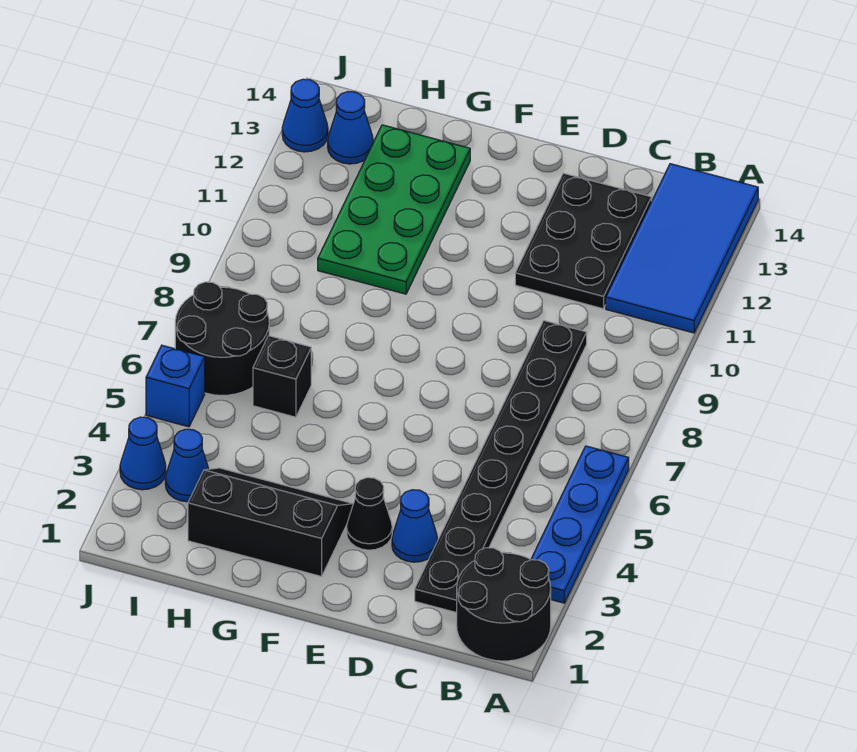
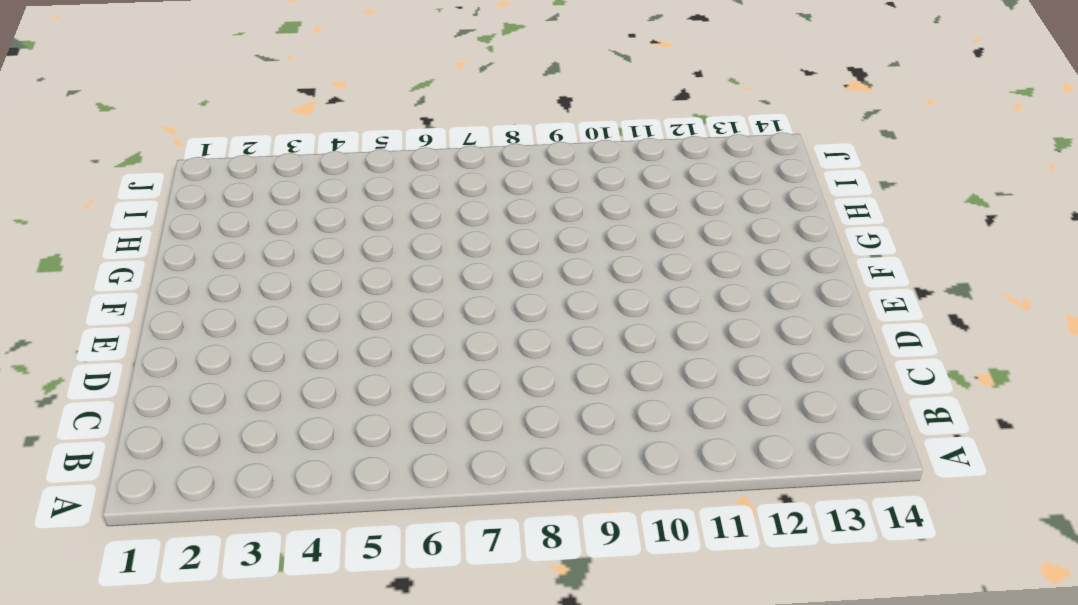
none -> black round brick A1:B2 level 1
none -> blue plate A3:A6 level 1
none -> blue tile A11:B14 level 1

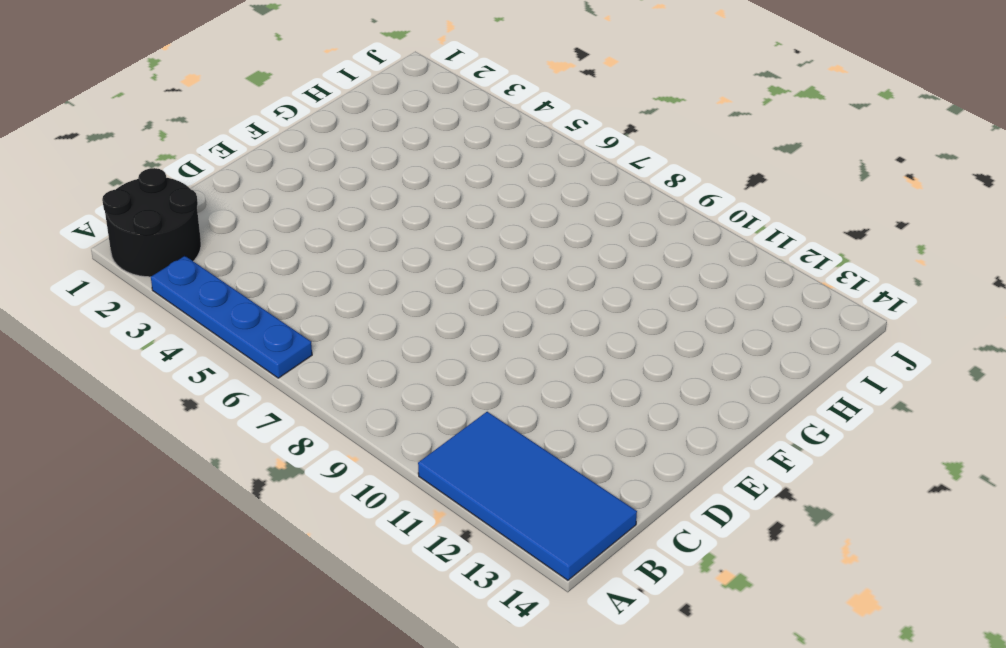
none -> black plate C2:C9 level 1
none -> black plate C11:D13 level 1
none -> blue cone D3 level 1

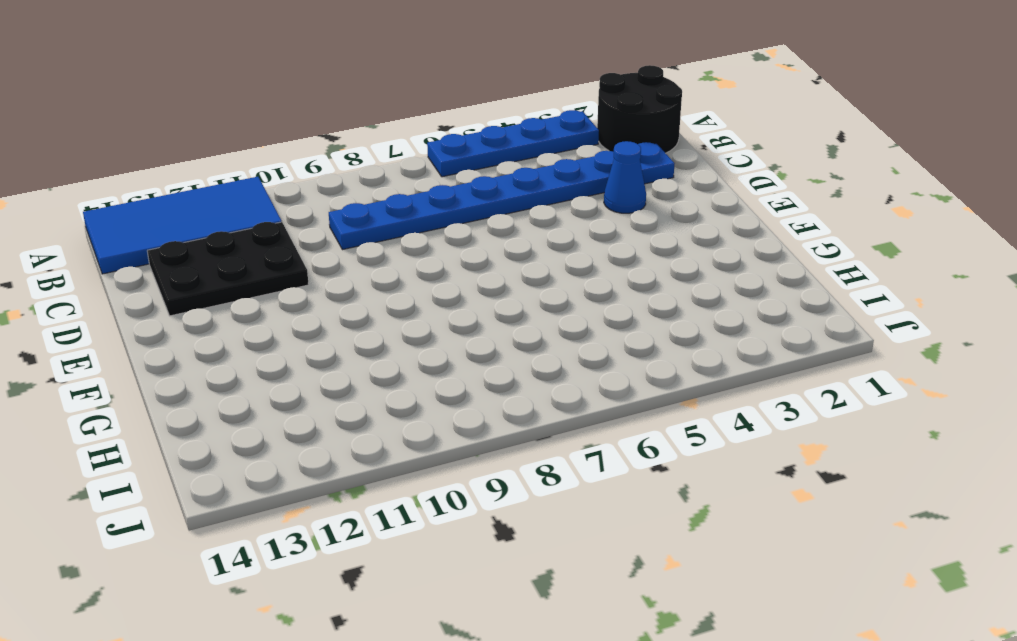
blue plate C2:C9 level 1 -> black plate C2:C9 level 1
none -> black cone E3 level 1
none -> black slope F2:H3 level 1 top 2
none -> green plate G10:H13 level 1

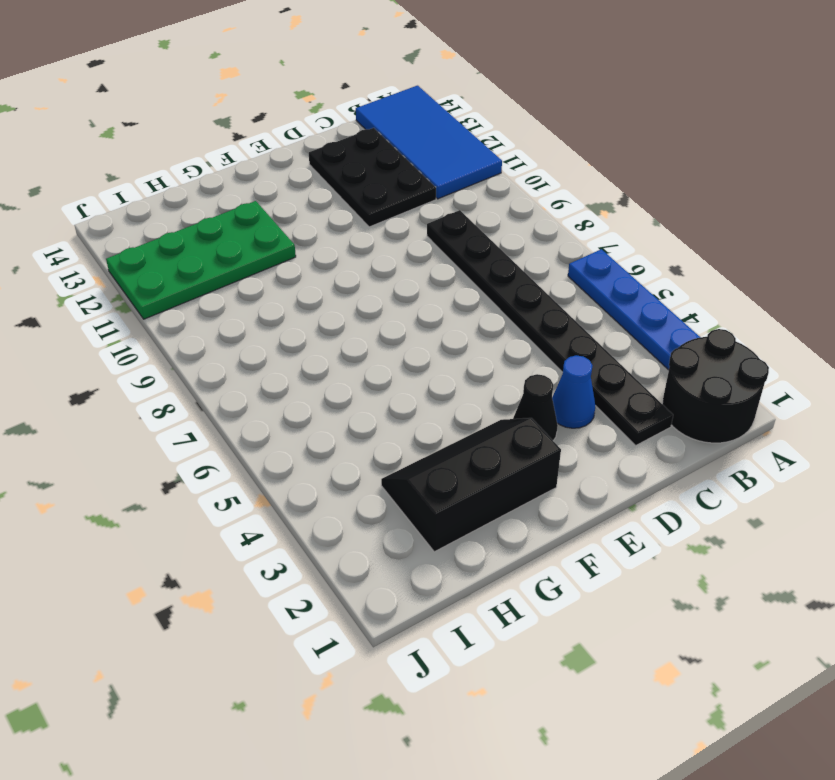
green plate G11:J12 level 1 -> green plate G10:H13 level 1
none -> black brick H6 level 1
none -> blue cone I3 level 1
none -> black round brick I6:J7 level 1

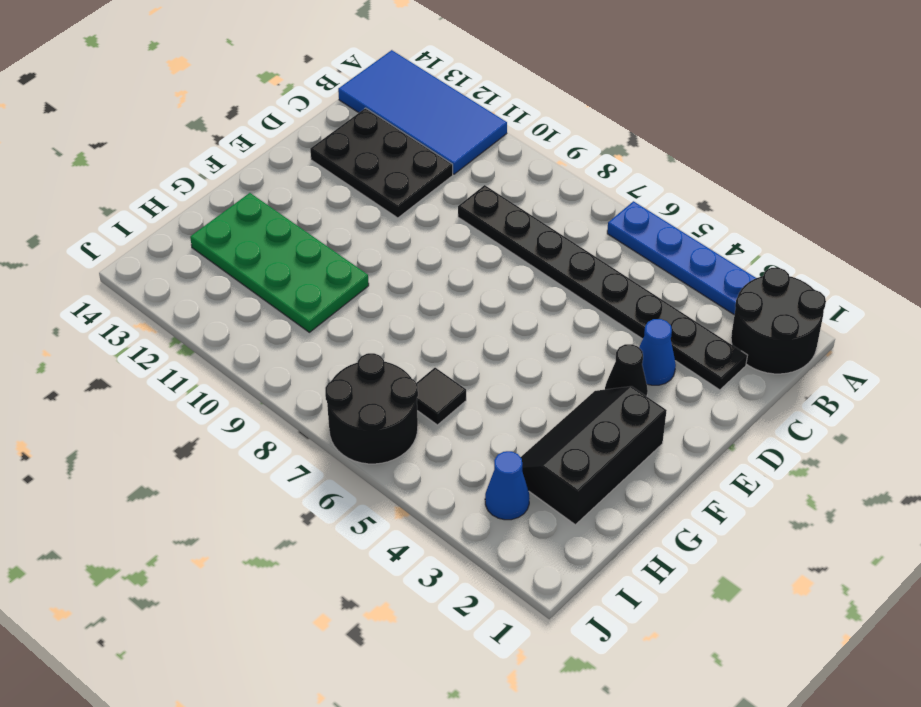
black tile H6 level 1 -> black brick H6 level 1
none -> blue cone I13 level 1
none -> blue cone J3 level 1
none -> blue brick J5 level 1

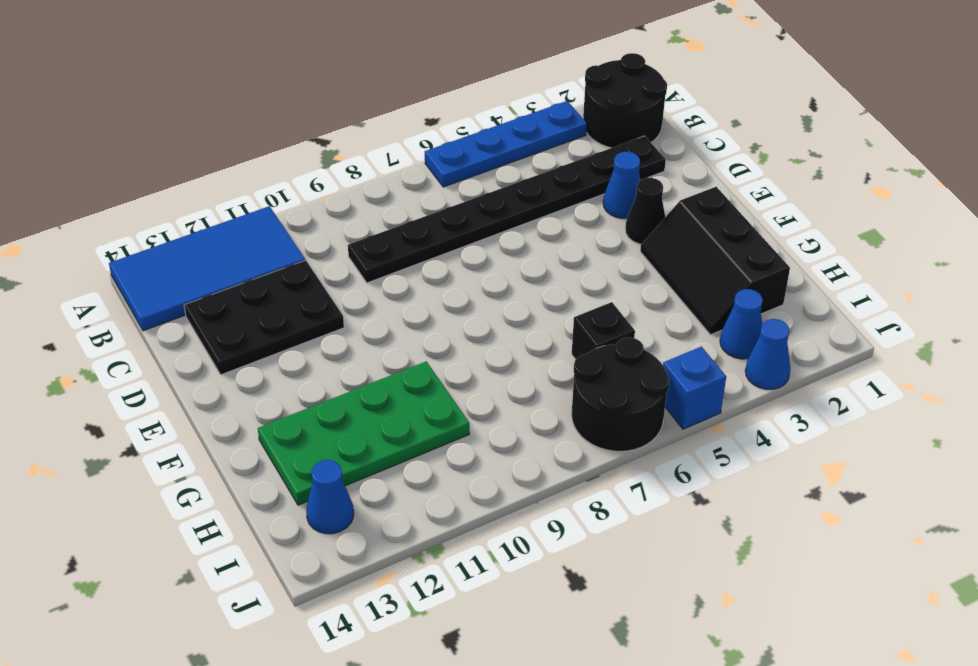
none -> blue cone J13 level 1

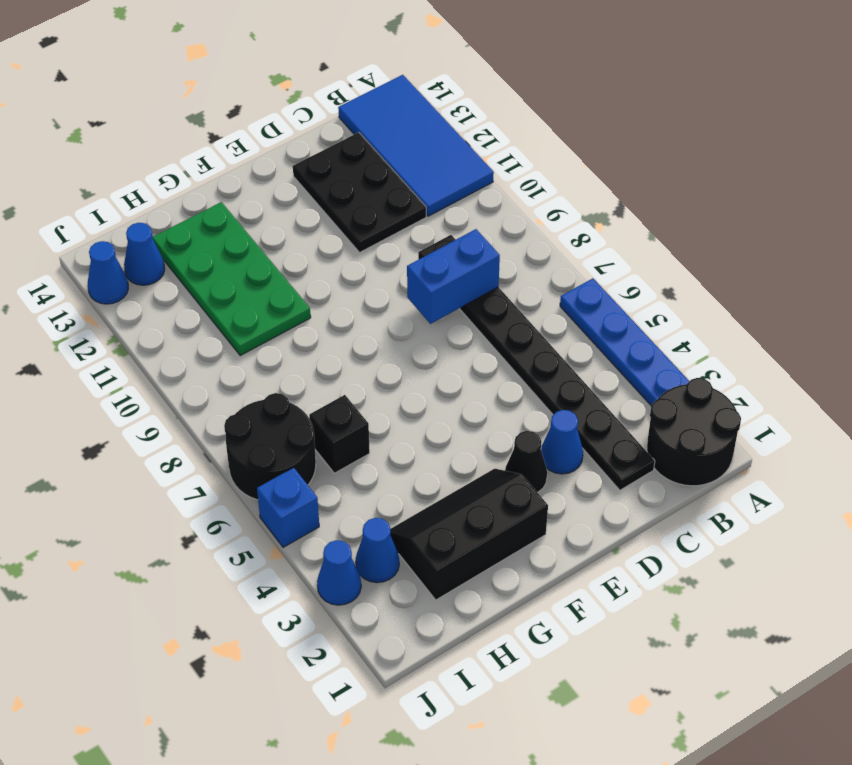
blue brick C8:D8 level 2 -> none

